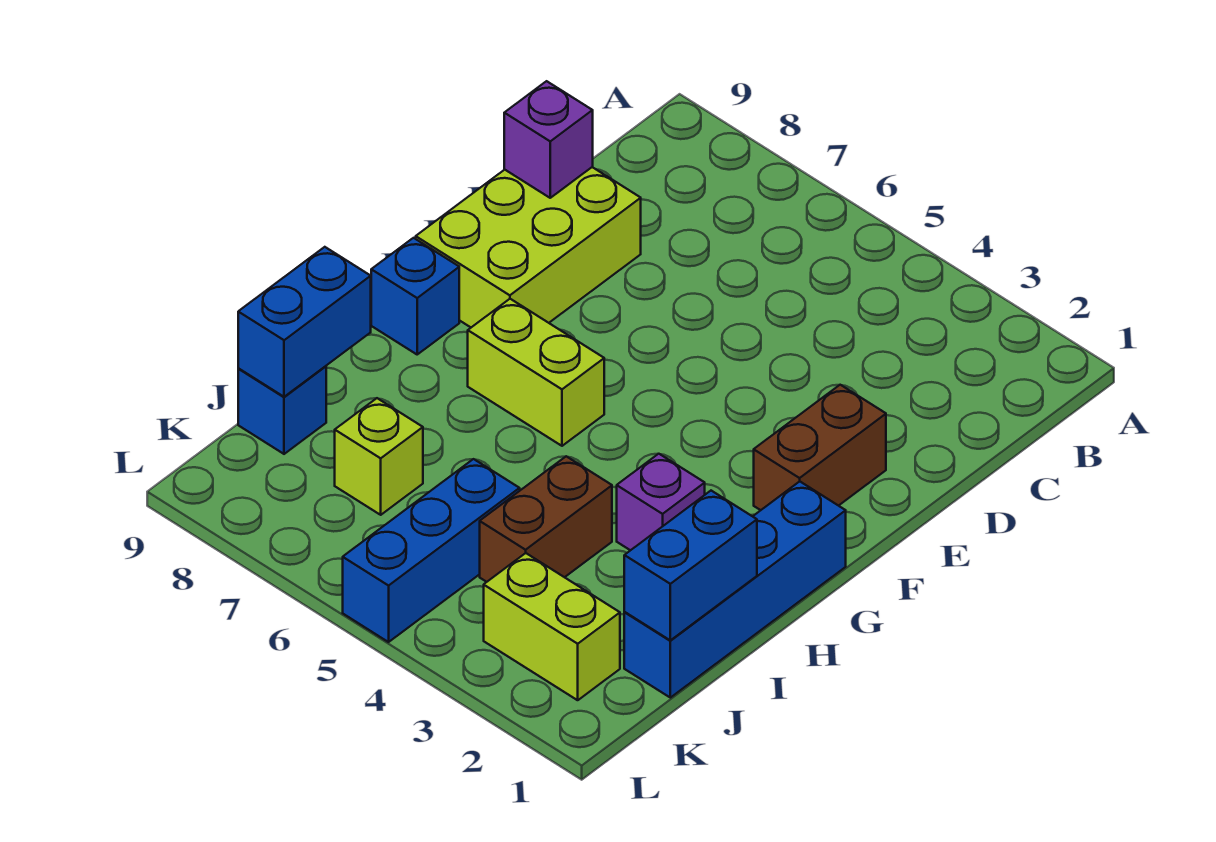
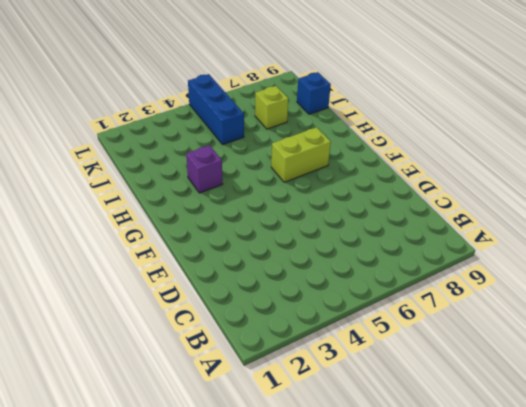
none -> lime brick D8:F9 level 1
none -> brown brick E2:F2 level 1
none -> blue brick G1:J1 level 1

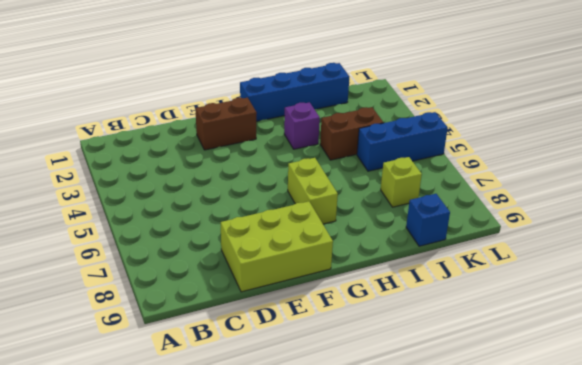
none -> blue brick G9 level 1
none -> lime brick K2:K3 level 1
none -> purple brick D9 level 2

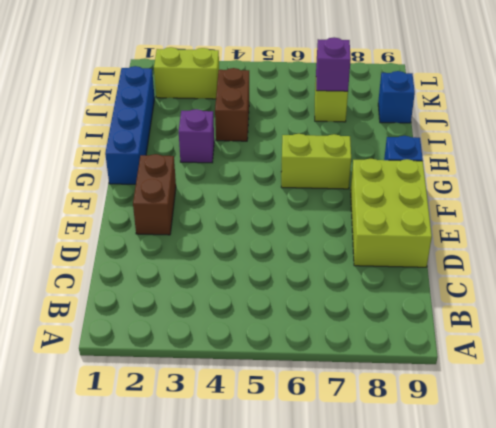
purple brick J7 level 2 -> purple brick D9 level 2
none -> blue brick J5:L5 level 1
none -> blue brick I1:J1 level 2
none -> blue brick I9:J9 level 2

